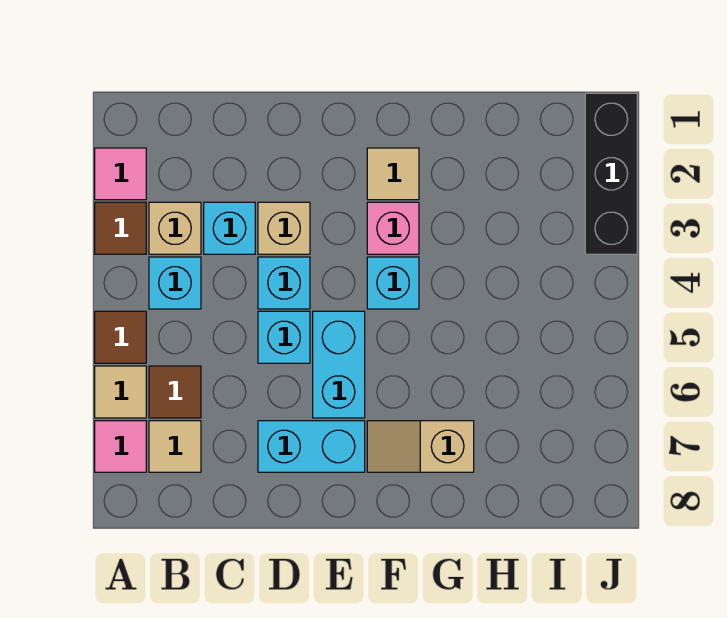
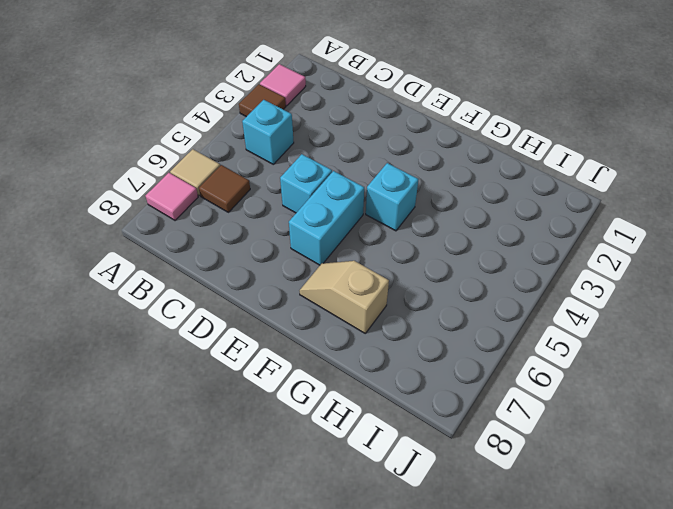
none -> brown tile A5 level 1
none -> tan brick B3 level 1
none -> tan tile B7 level 1

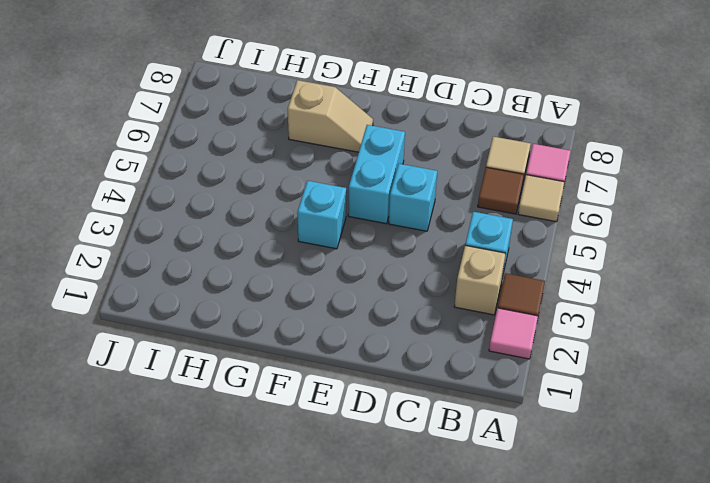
none -> brown tile A5 level 1
none -> cyan brick C3 level 1
none -> tan brick D3 level 1

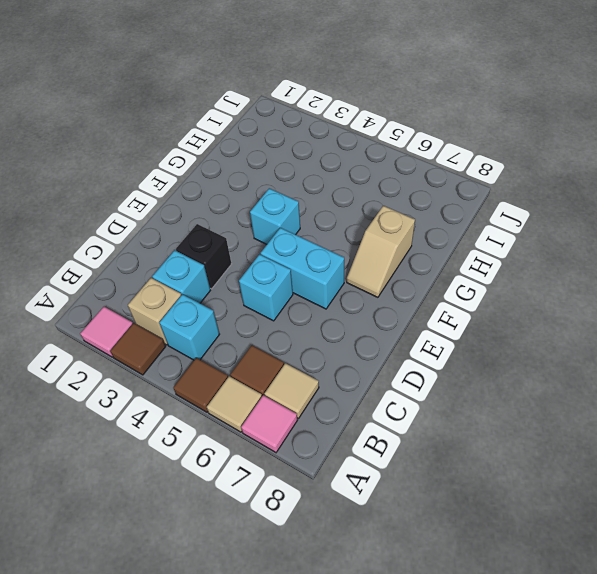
black brick D3 level 1 -> tan brick D3 level 1
none -> cyan brick D4 level 1
none -> cyan brick D7:E7 level 1
none -> tan tile F2 level 1

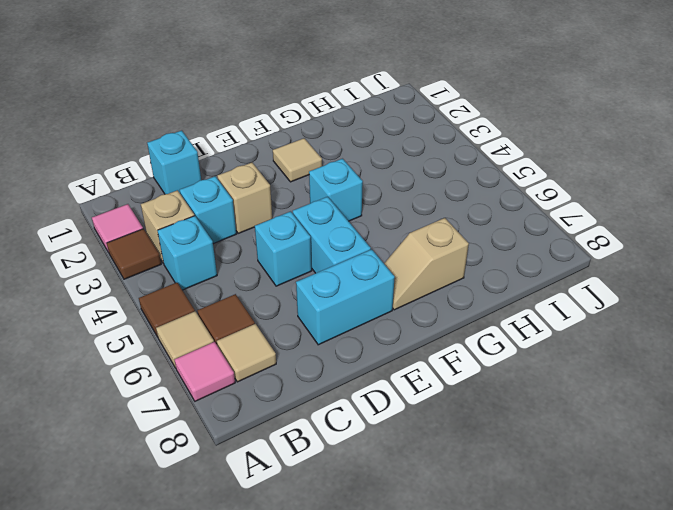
cyan brick C1 level 1 -> cyan brick D4 level 1
none -> pink brick F3 level 1
none -> black brick J1:J3 level 1

